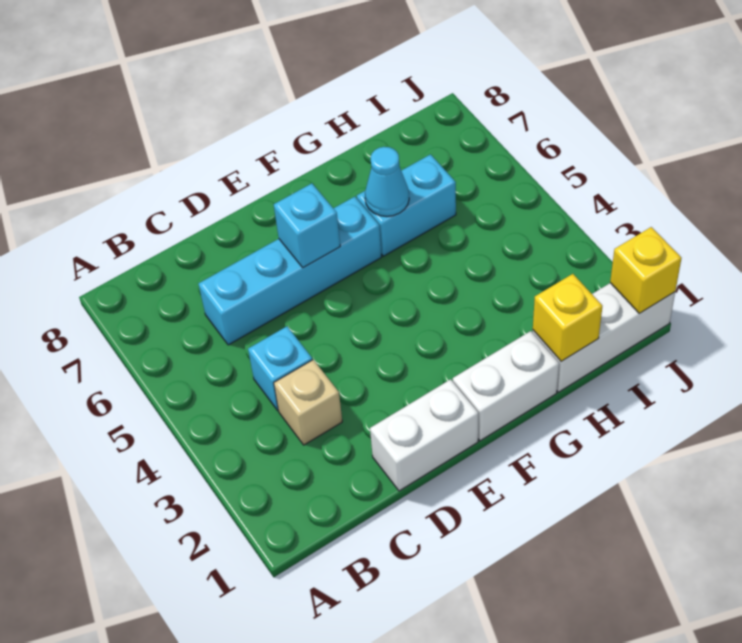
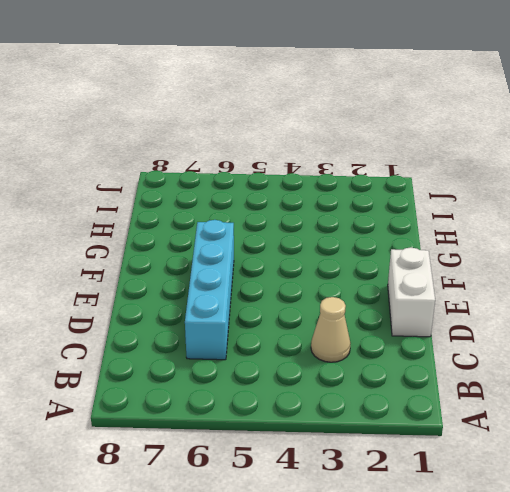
tan cone C3 level 1 -> tan brick C3 level 1
none -> cyan brick C4 level 1
none -> white brick F1:G1 level 1

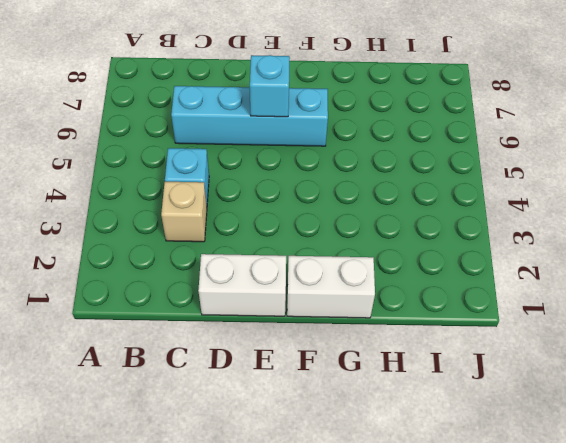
none -> cyan brick G6:H6 level 1
none -> white brick H1:J1 level 1

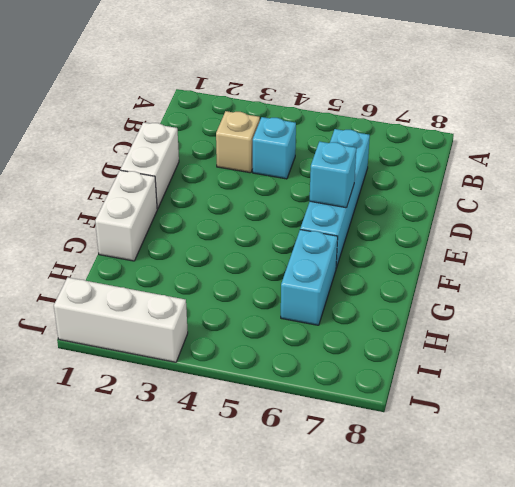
white brick J1:J3 level 1 -> white brick H1:J1 level 1
none -> cyan cone G6 level 2
none -> yellow brick H1 level 2

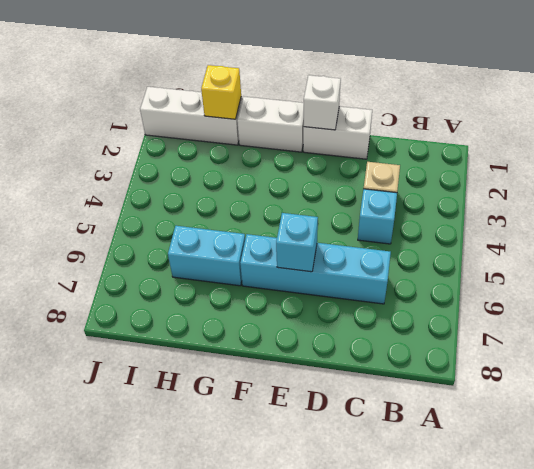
white brick E1 level 2 -> none
none -> cyan cone G6 level 2
none -> yellow brick J1 level 2

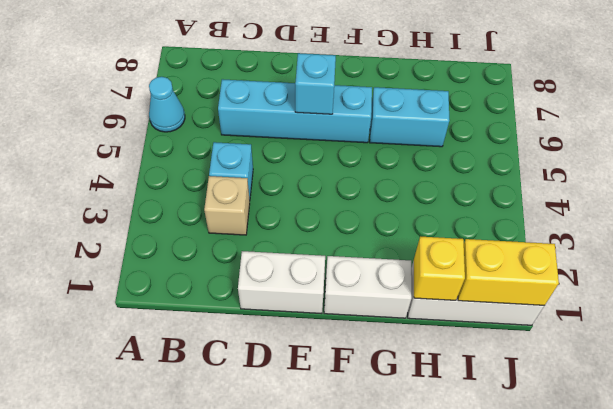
cyan cone A6 level 1 -> cyan cone G6 level 2
yellow brick I1:J1 level 2 -> yellow brick J1 level 2

